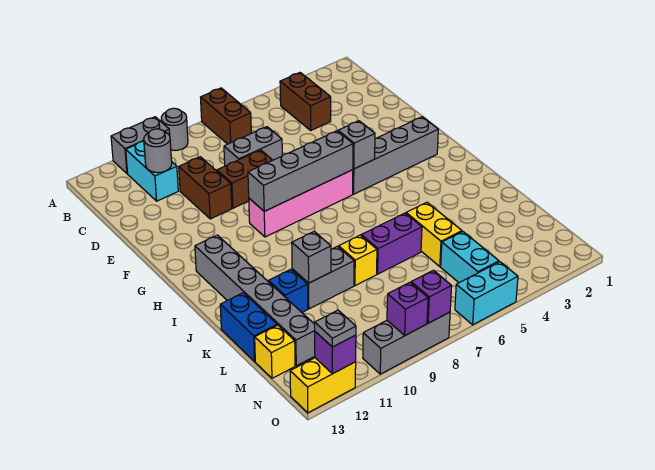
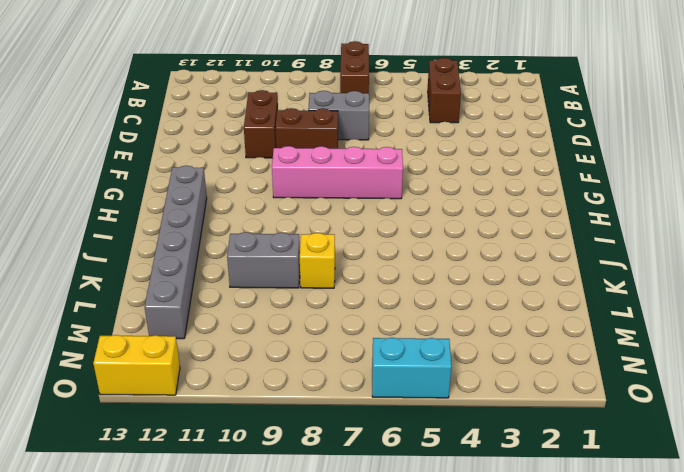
none -> grey round brick A9 level 1
none -> grey brick A10:A11 level 1
none -> cyan brick B11:C11 level 1
none -> grey brick G2:G5 level 1

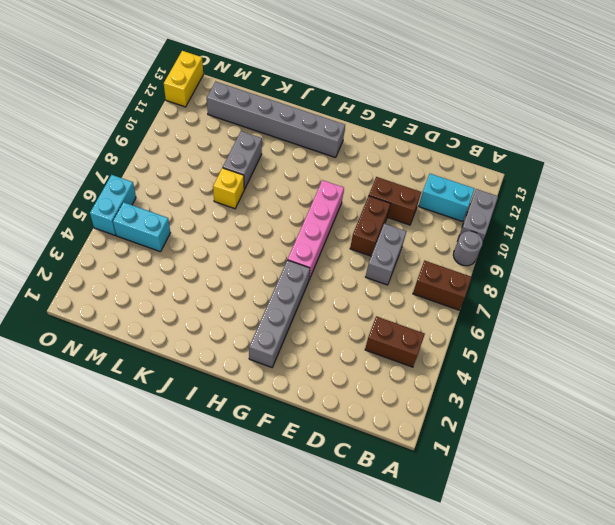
none -> yellow brick K5:L5 level 1
none -> purple brick K6:K7 level 1
none -> blue brick K11 level 1
none -> blue brick K13:L13 level 1

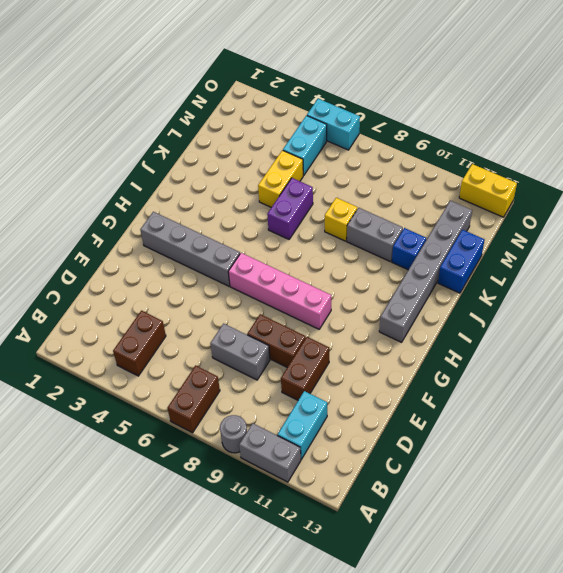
purple brick J6:K6 level 1 -> purple brick K6:K7 level 1
none -> yellow brick M13 level 1
none -> grey brick O8:O10 level 1
none -> grey round brick C11 level 2
none -> grey brick G5 level 2

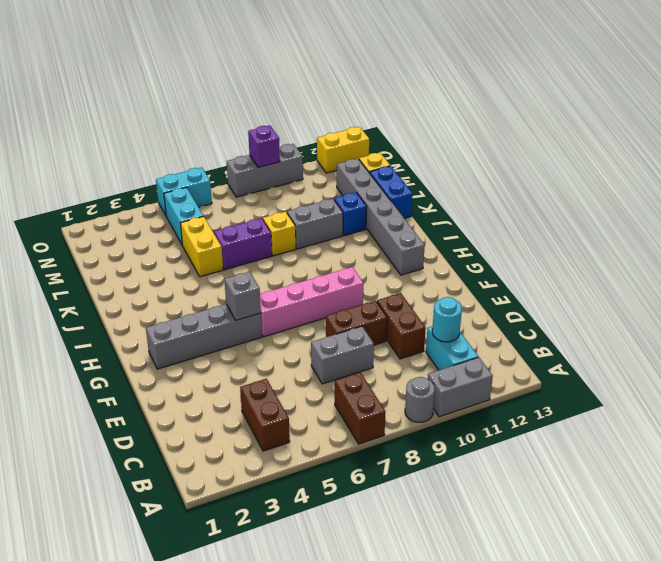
cyan round brick C11 level 2 -> grey round brick C11 level 2
none -> grey brick G6:G9 level 2
none -> grey brick K10 level 2
none -> purple brick O8 level 2
none -> purple brick O12 level 2

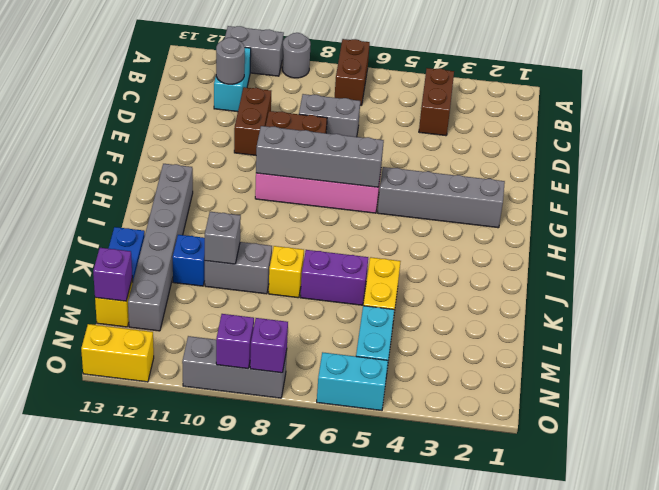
purple brick M13 level 2 -> purple brick O12 level 2
none -> grey brick G5 level 2
none -> grey plate O12 level 3

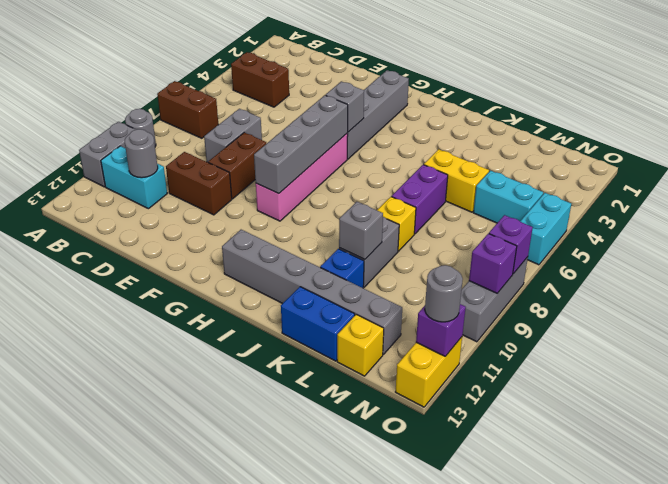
grey round brick O12 level 3 -> grey plate O12 level 3

